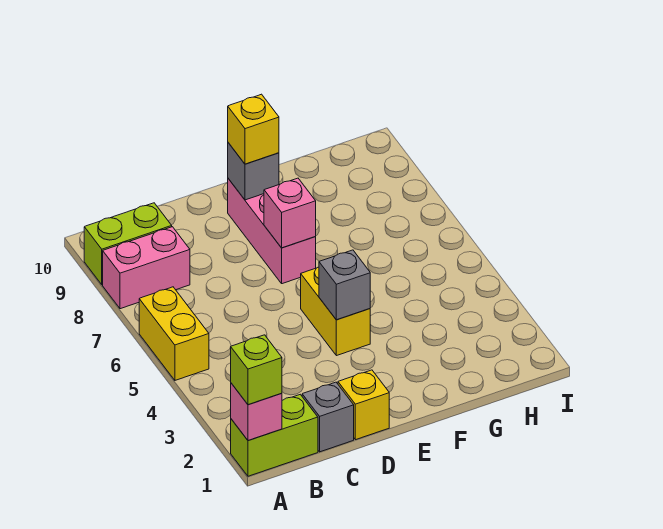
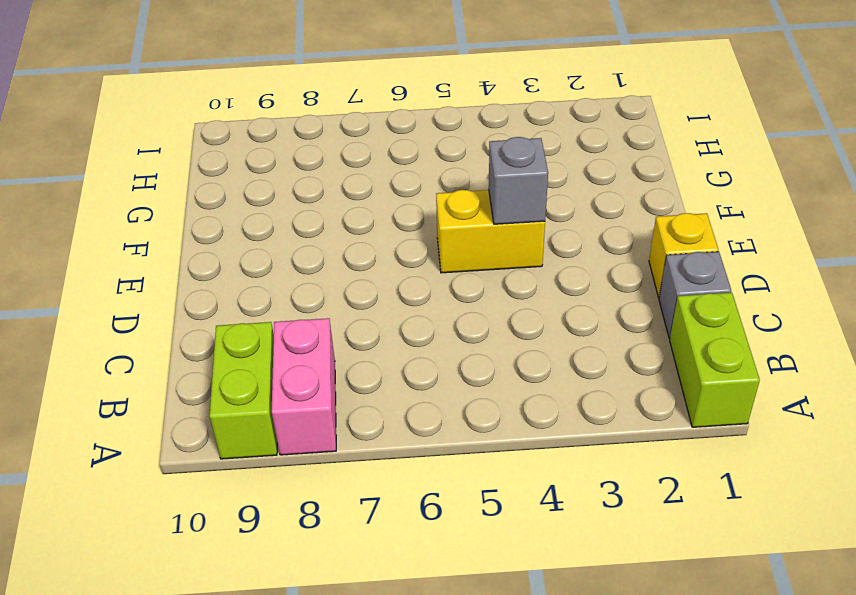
none -> yellow brick A5:A6 level 1
none -> pink brick E7:E9 level 1
none -> pink brick A1 level 2

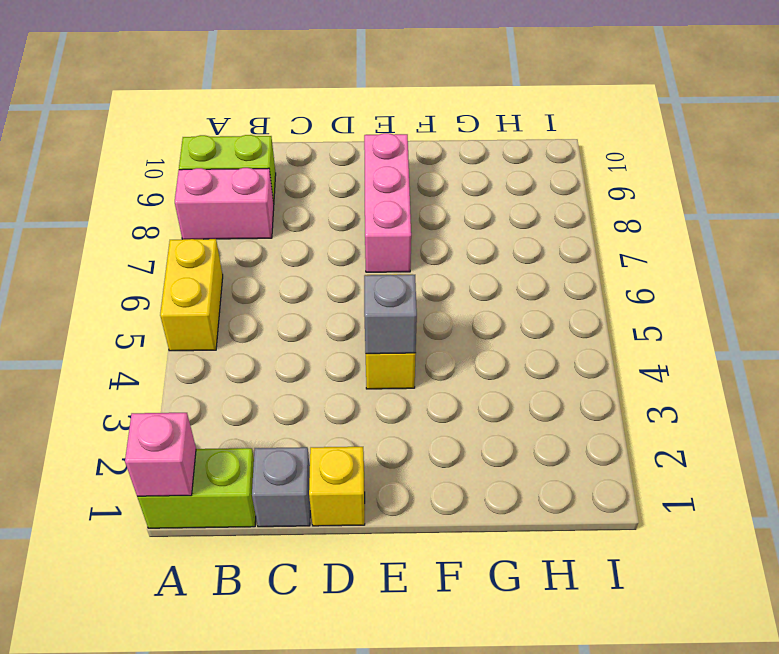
none -> pink brick E7 level 2
none -> grey brick E9 level 2
none -> lime brick A1 level 3

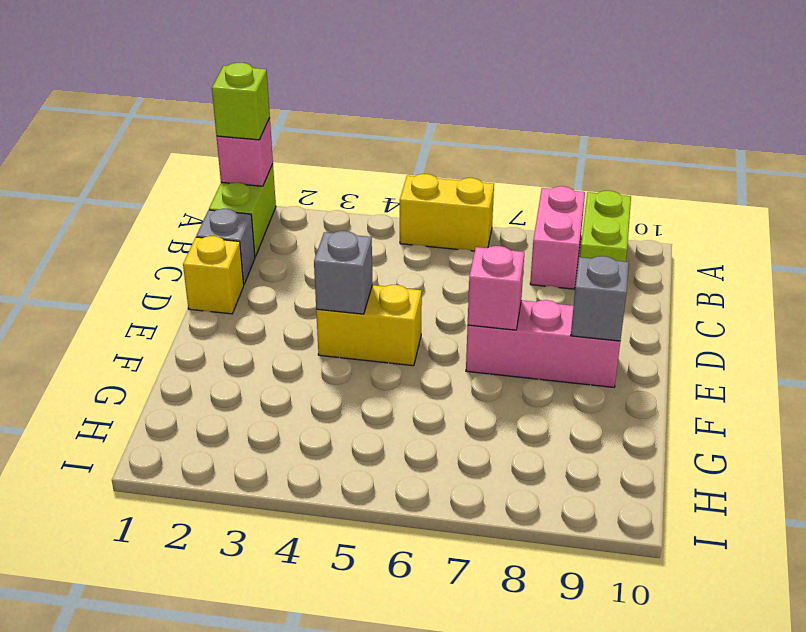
none -> yellow brick E9 level 3

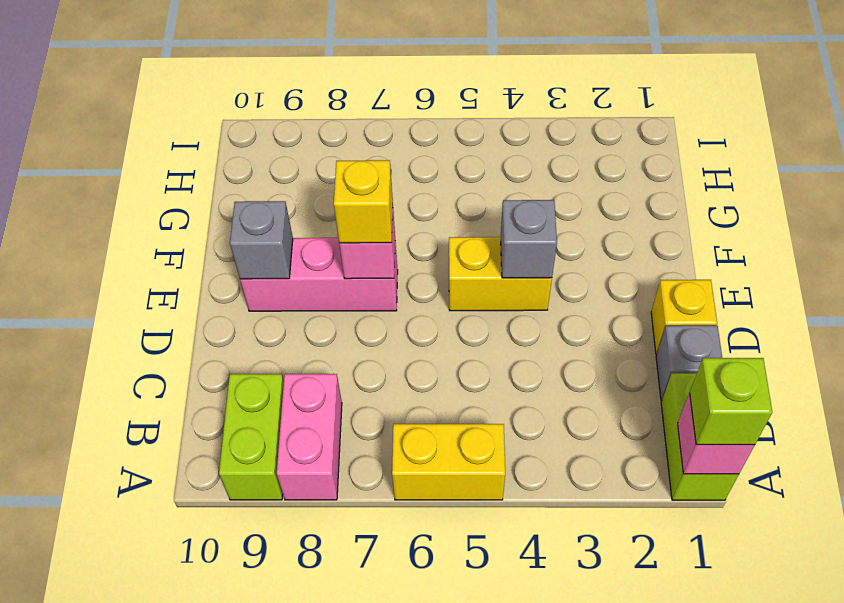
yellow brick E7 level 3 -> yellow brick E9 level 3

